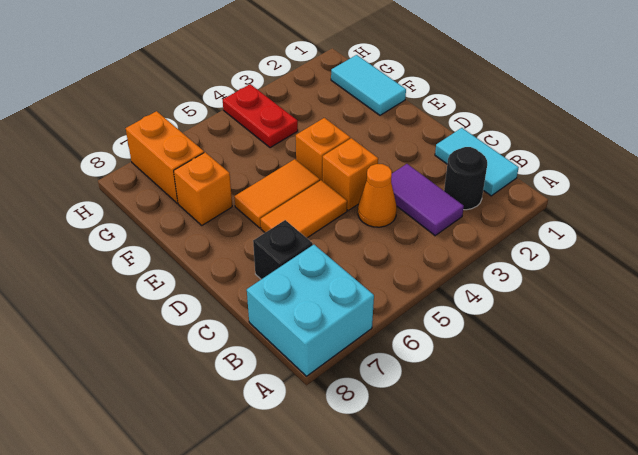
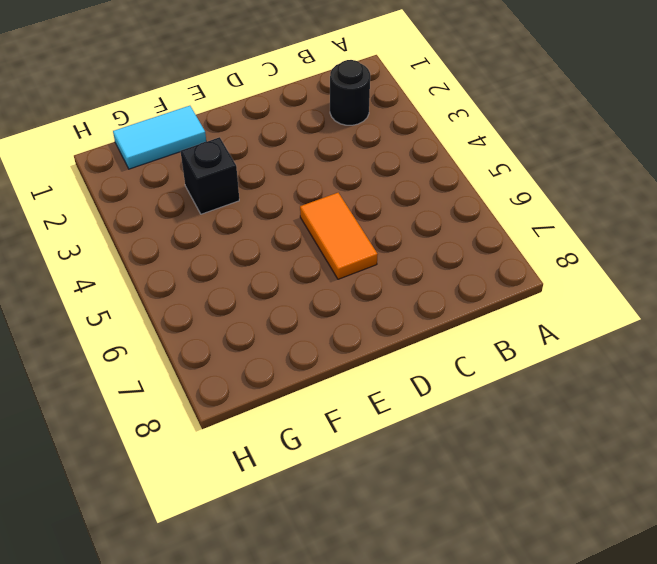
black brick F3 level 1 -> black brick C7 level 1
none -> cyan brick A7:B8 level 1
none -> cyan tile B1:C1 level 1
none -> purple tile B3:C3 level 1

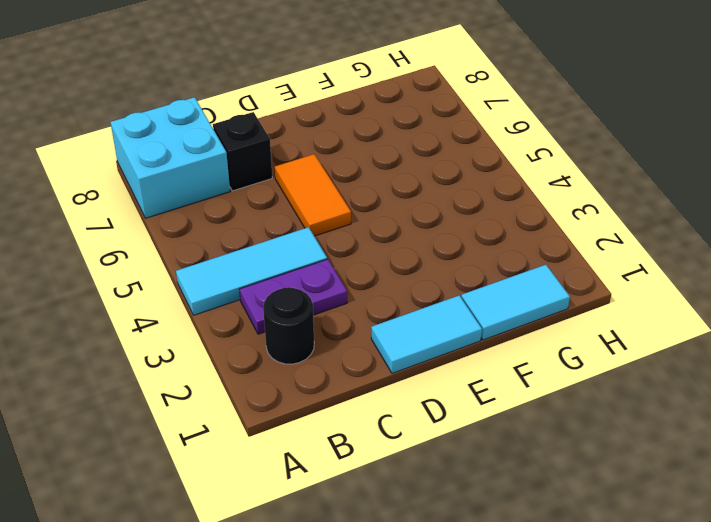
cyan tile A4:C4 level 1 -> orange cone C4 level 1
purple plate B3:C3 level 1 -> purple tile B3:C3 level 1
cyan tile D1:E1 level 1 -> cyan tile B1:C1 level 1
none -> orange brick D4 level 1
none -> orange brick E4 level 1
none -> orange tile E5:E6 level 1

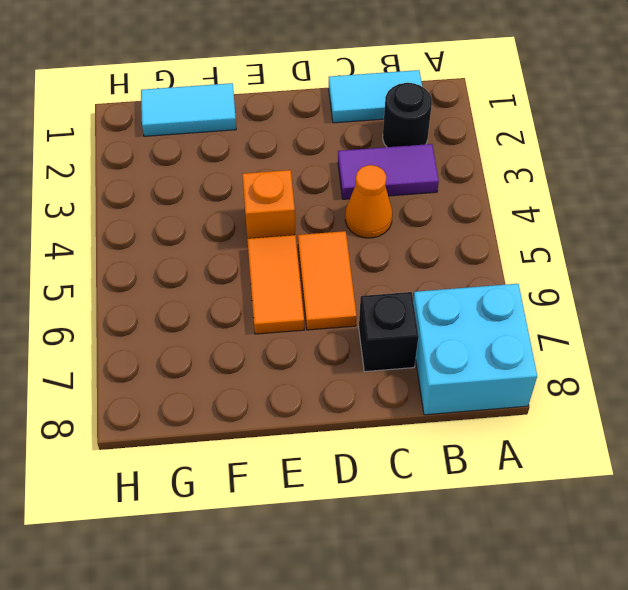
none -> orange brick D4 level 1
none -> orange brick F7 level 1
none -> red plate G4:H4 level 1

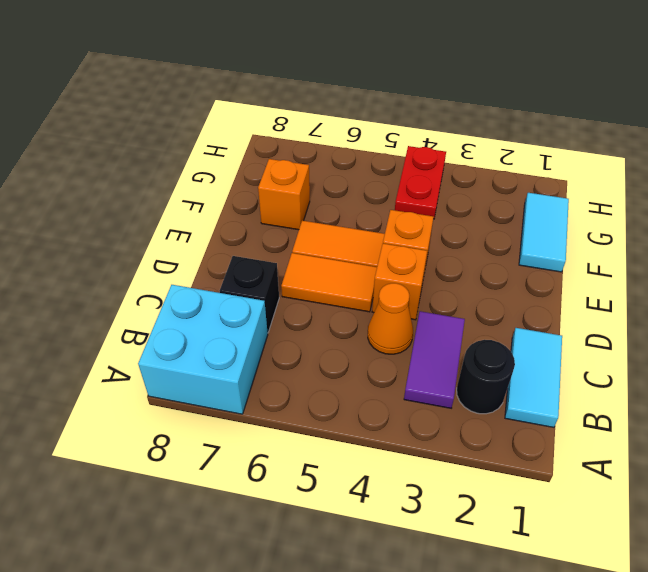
none -> orange brick G7:H7 level 1

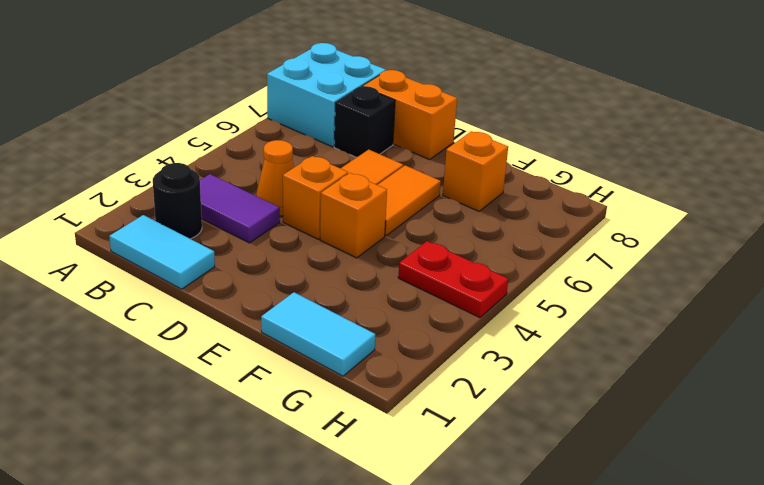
orange brick C8:D8 level 1 -> orange brick G7:H7 level 1

